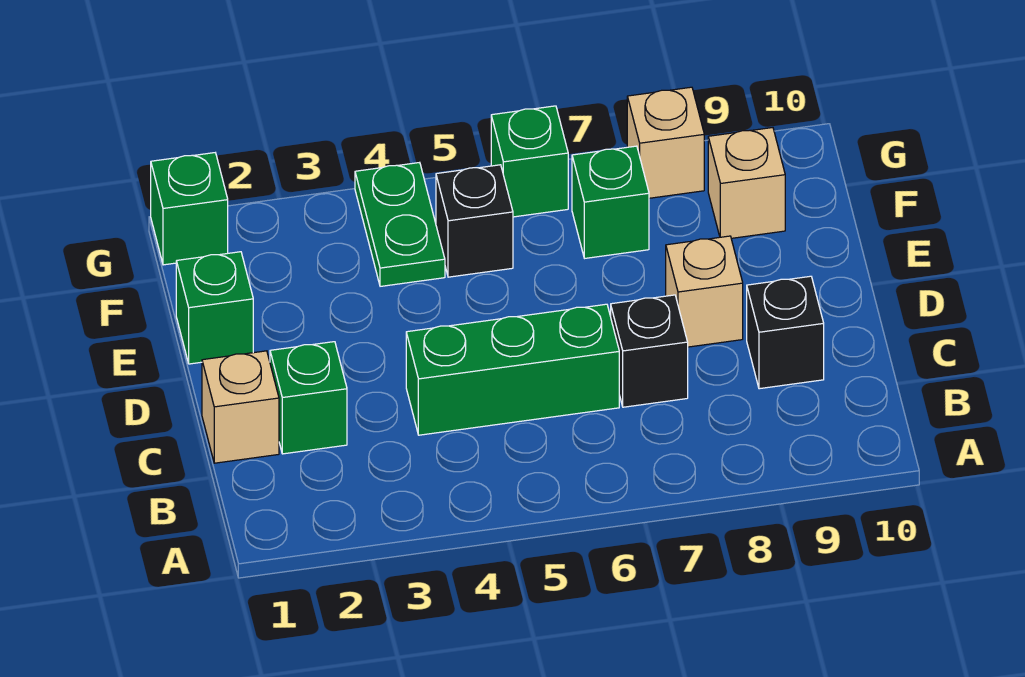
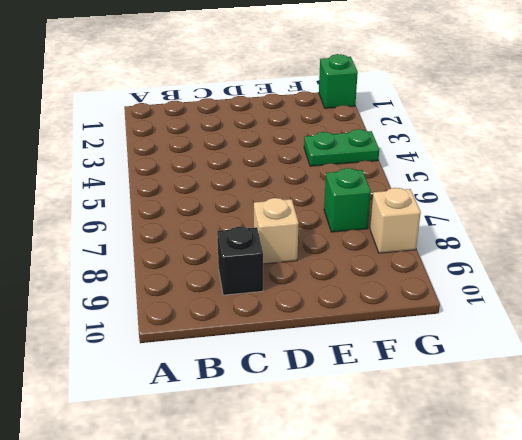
none -> tan brick C1 level 1
none -> green brick C2 level 1
none -> green brick C4:C6 level 1

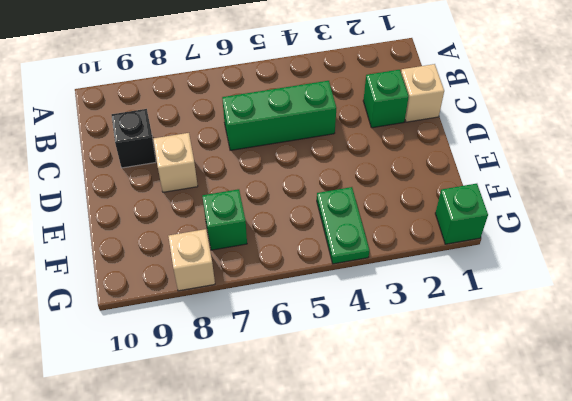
none -> black brick C7 level 1
none -> green brick E1 level 1
none -> black brick F5 level 1

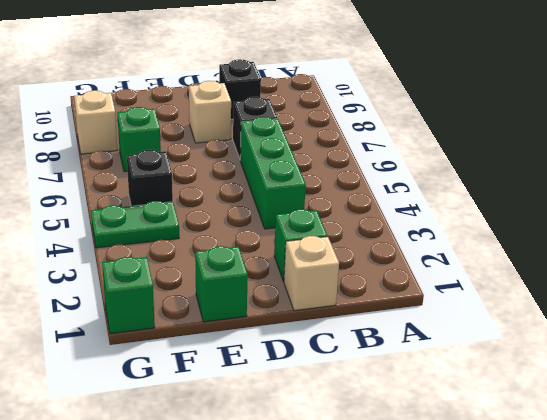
none -> tan brick F9 level 1
none -> green brick G6 level 1

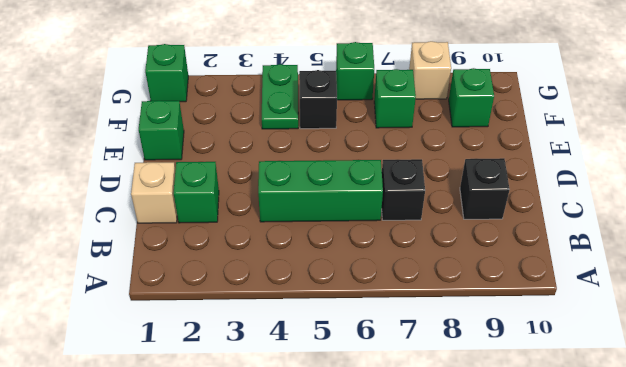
green brick F9 level 1 -> tan brick F9 level 1
none -> tan brick D8 level 1

